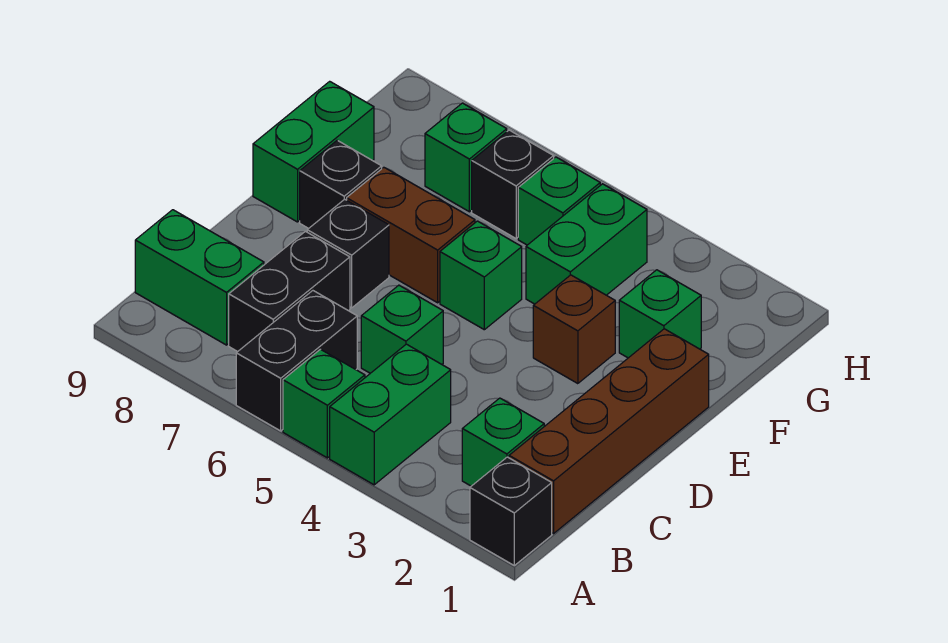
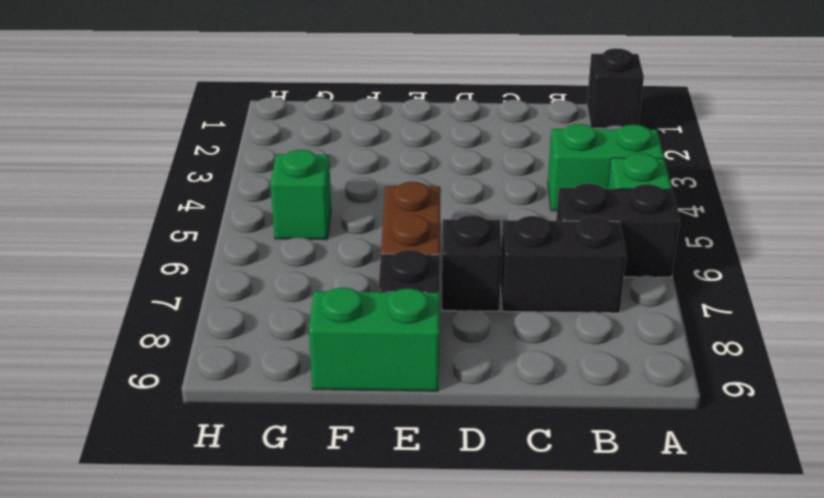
none -> brown brick B1:E1 level 1
none -> green brick B2 level 1
none -> green brick B8:B9 level 1

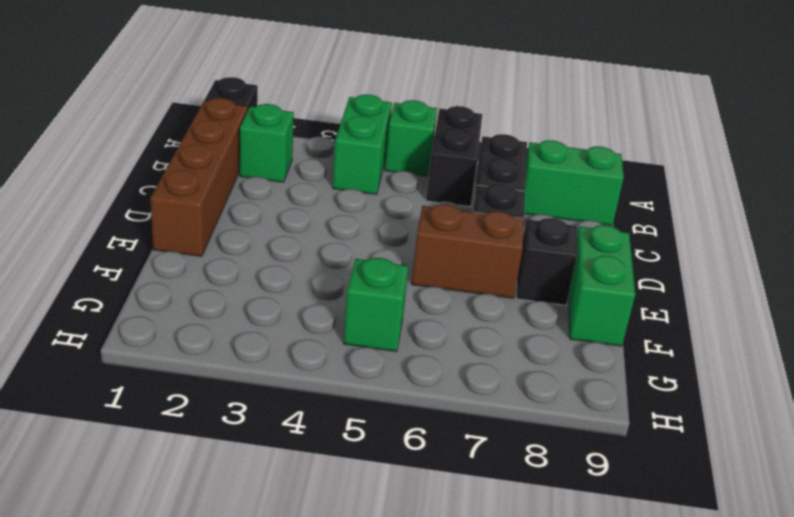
none -> green brick C5 level 1
none -> brown brick E3 level 1
none -> green brick E5 level 1

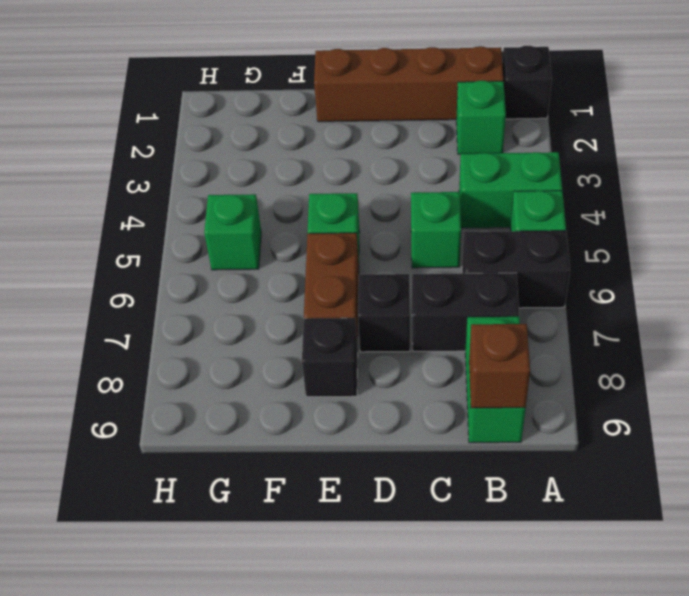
brown brick B9 level 2 -> brown brick E3 level 1
none -> green brick E9:F9 level 1
none -> green brick F2 level 1
none -> green brick F4:G4 level 1

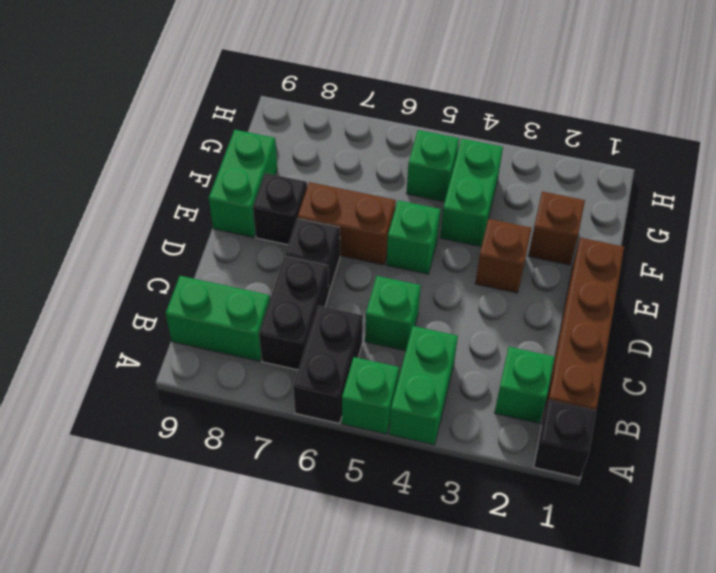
brown brick F2 level 1 -> green brick F2 level 1
none -> black brick G6 level 1
none -> green brick G7 level 1

